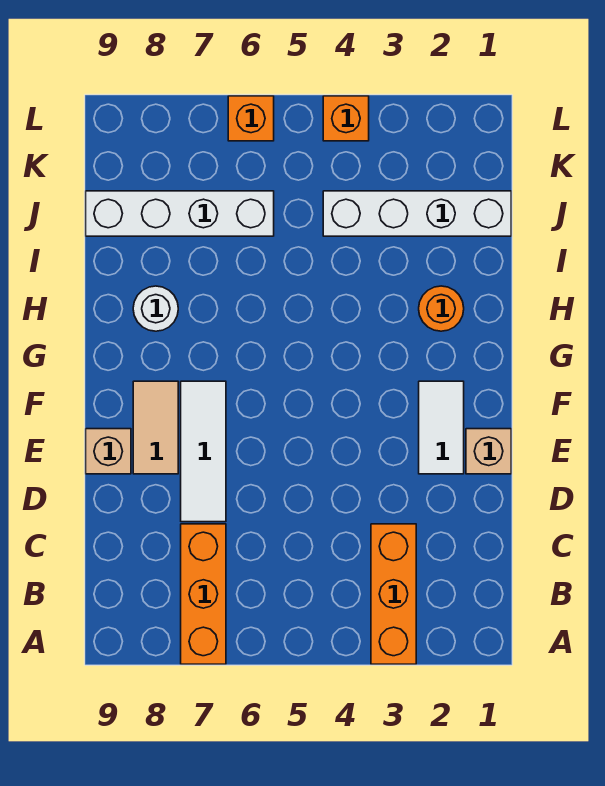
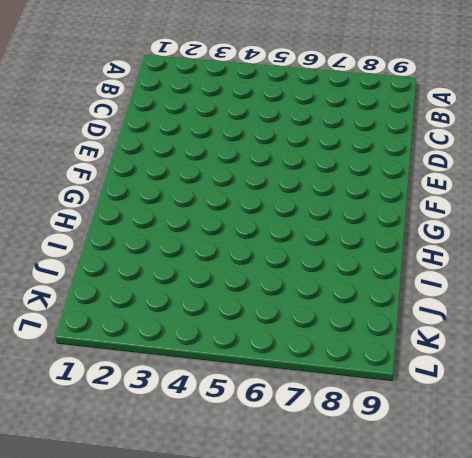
none -> orange brick A3:C3 level 1
none -> orange brick A7:C7 level 1
none -> white tile D7:F7 level 1

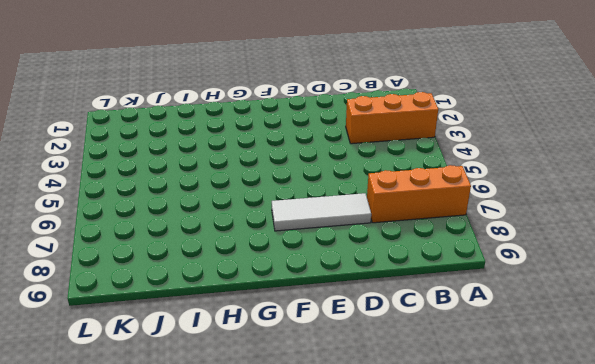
none -> tan brick E1 level 1
none -> white tile E2:F2 level 1
none -> tan tile E8:F8 level 1

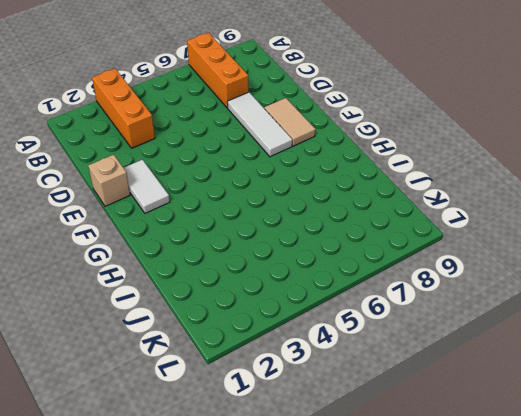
none -> tan brick E9 level 1
none -> orange round brick H2 level 1
none -> white round brick H8 level 1

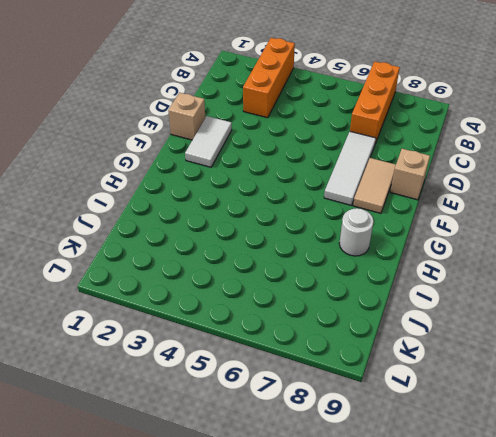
none -> orange round brick H2 level 1
none -> white brick J1:J4 level 1
none -> white brick J6:J9 level 1

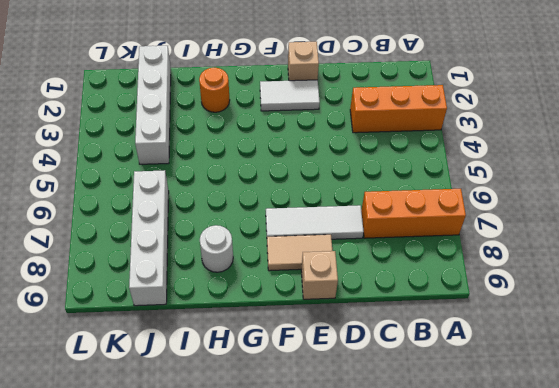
none -> orange brick L4 level 1
none -> orange brick L6 level 1

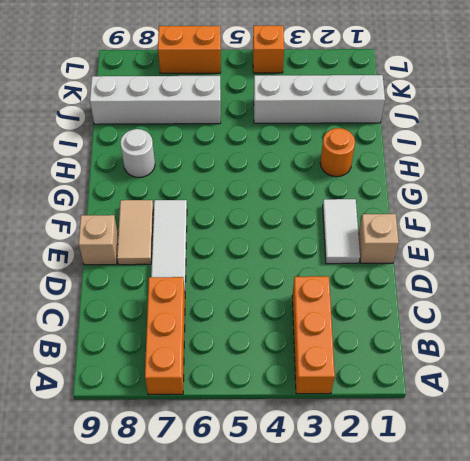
orange brick L6:L7 level 1 -> orange brick L6 level 1

